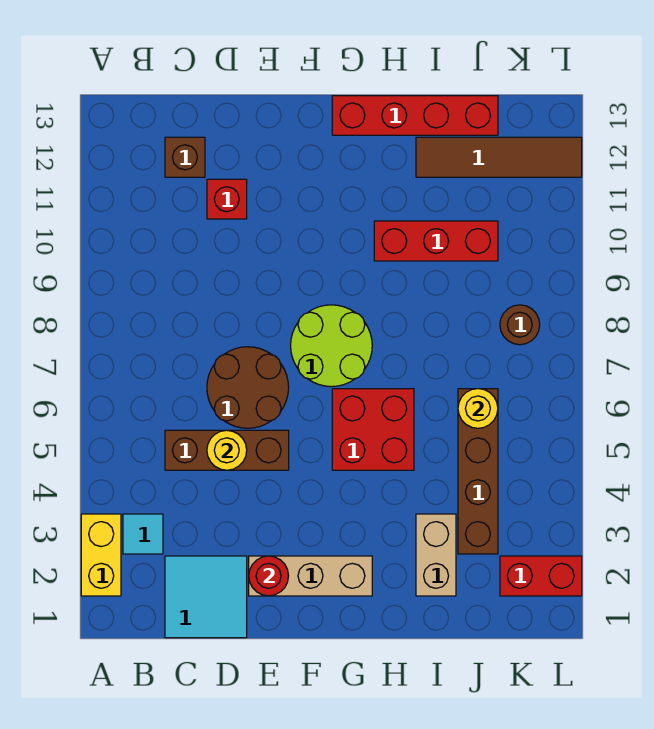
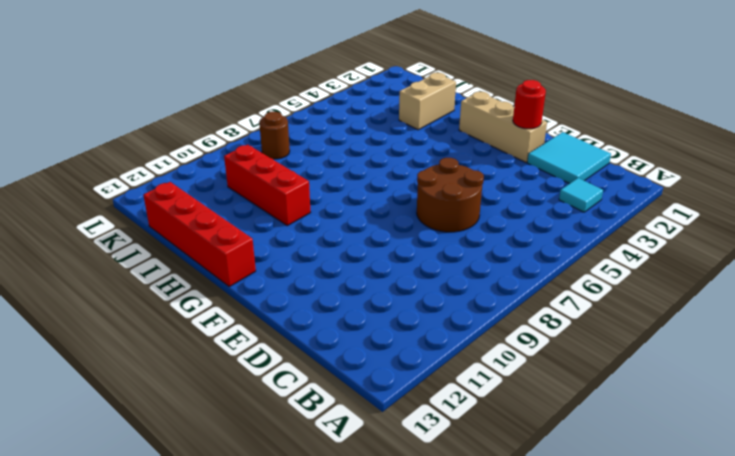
none -> yellow brick A2:A3 level 1
none -> brown brick C5:E5 level 1
none -> brown brick C12 level 1

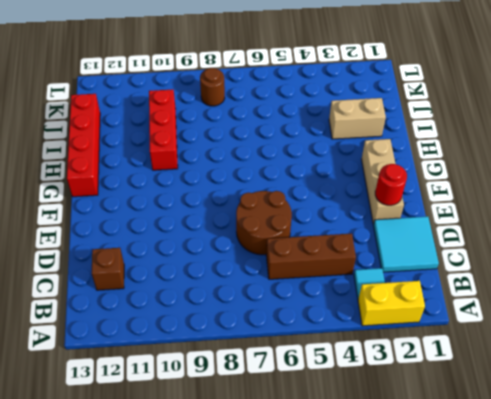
brown brick C4:C6 level 1 -> brown brick C5:E5 level 1
none -> red brick D11 level 1
none -> lime round brick F7:G8 level 1
none -> red brick G5:H6 level 1

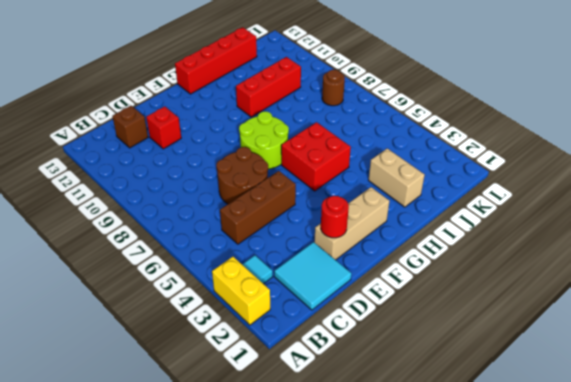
none -> brown tile I12:L12 level 1
none -> brown brick J3:J6 level 1
none -> red brick K2:L2 level 1

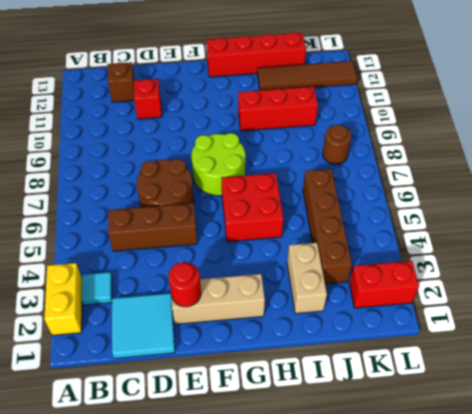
none -> yellow round brick D5 level 2
none -> yellow round brick J6 level 2

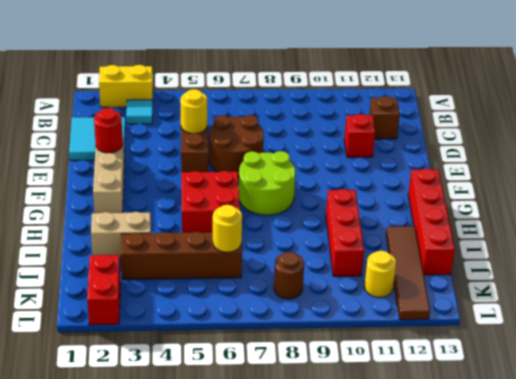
yellow round brick K11 level 1 -> none

